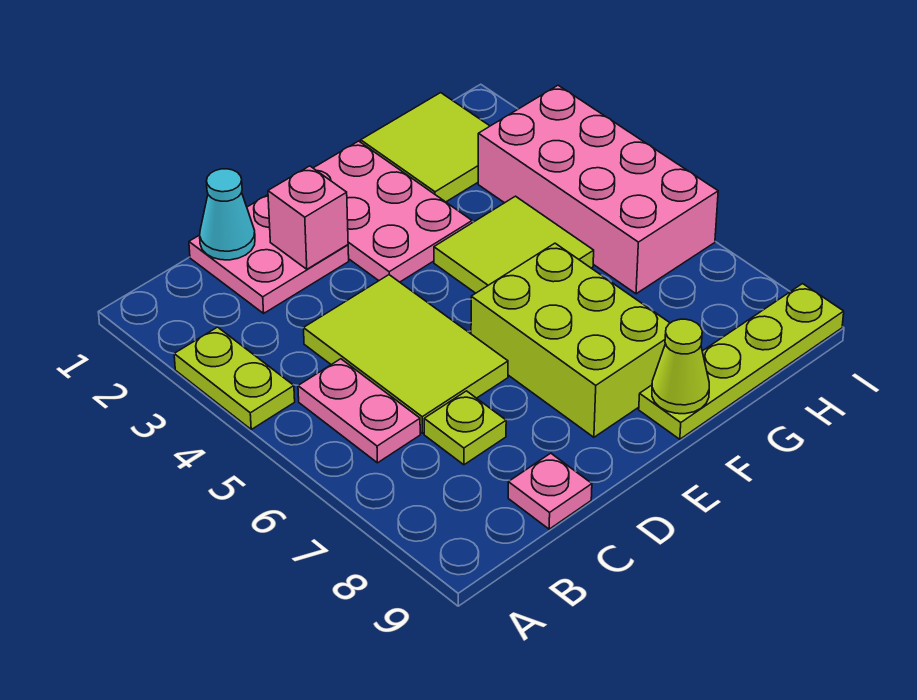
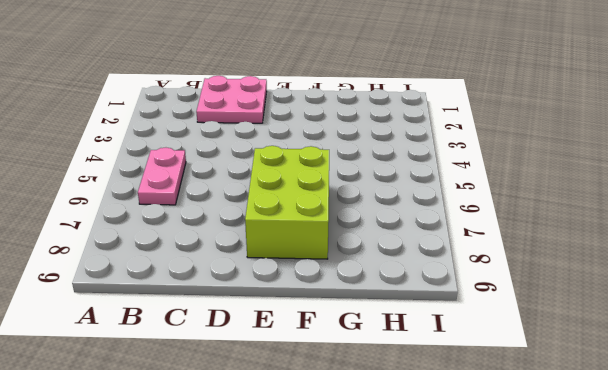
none -> lime plate A3:A4 level 1
none -> lime tile C4:D6 level 1
none -> lime plate C7 level 1

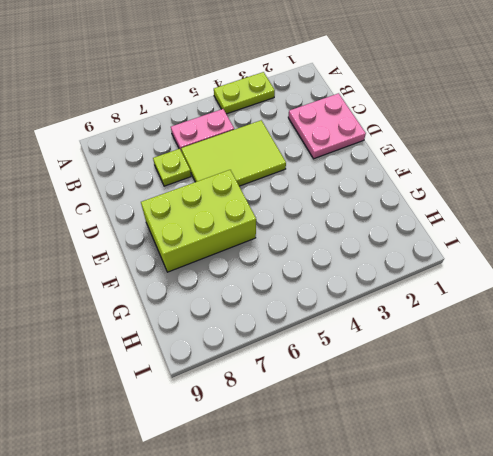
none -> pink plate C9 level 1
none -> pink plate E1:F3 level 1
none -> lime tile F4:G5 level 1

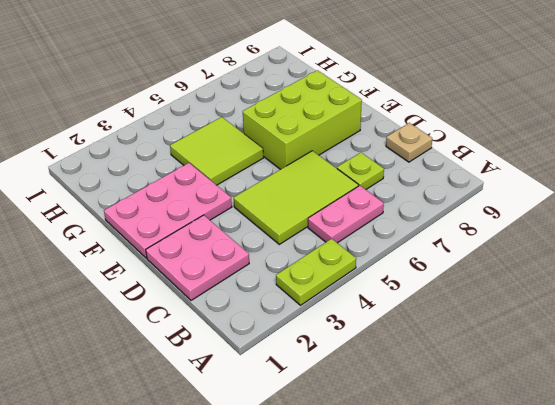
tan plate C9 level 1 -> pink plate C9 level 1
none -> lime plate F9:I9 level 1
none -> lime tile G1:H2 level 1
none -> pink brick H3:I6 level 1

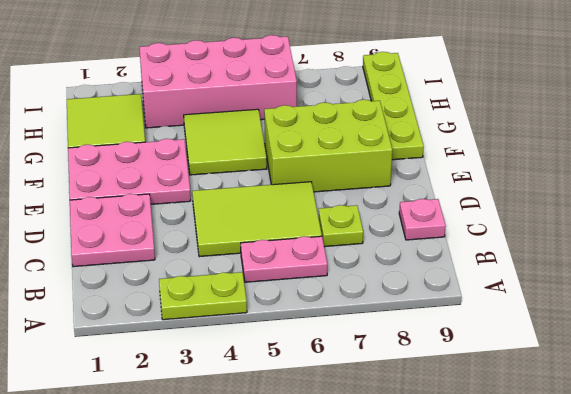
none -> cyan cone C1 level 2
none -> pink brick D2 level 2
none -> lime cone F9 level 2

